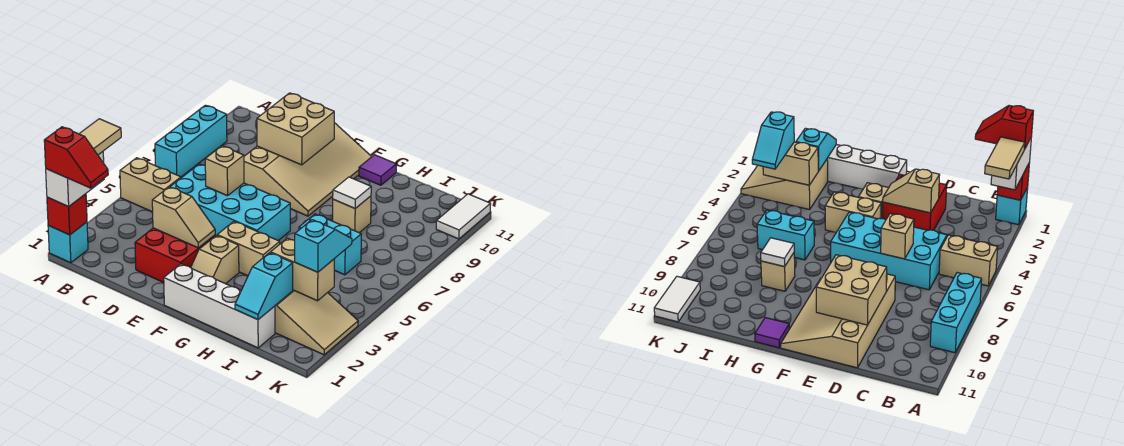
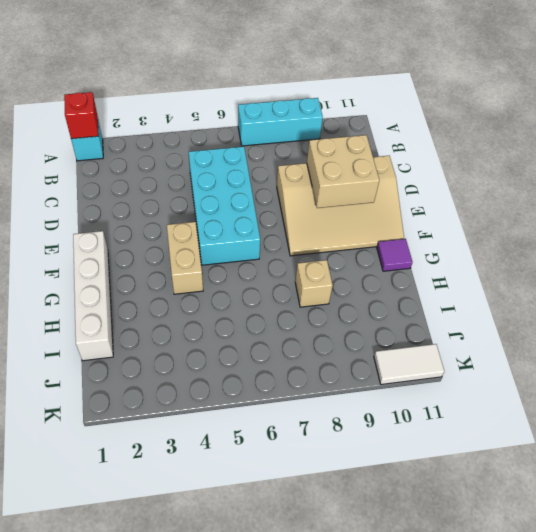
none -> tan brick A5:B5 level 1
none -> red brick D2:E3 level 1
none -> tan slope F2:F3 level 1 top 3

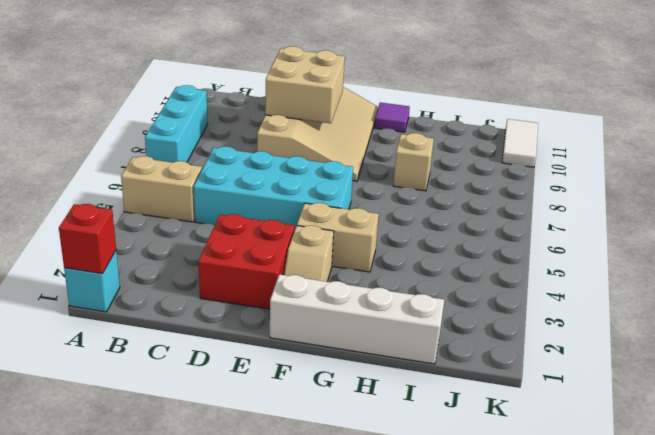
none -> cyan brick H6:I6 level 1
none -> tan slope I2:K3 level 1 top I
none -> tan slope D3:E3 level 2 top D

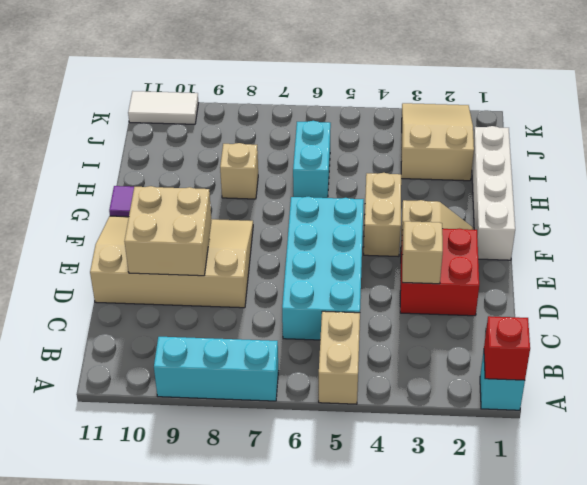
none -> tan brick D6 level 2
none -> white tile H8 level 2
none -> cyan slope I1:I2 level 2 top 2

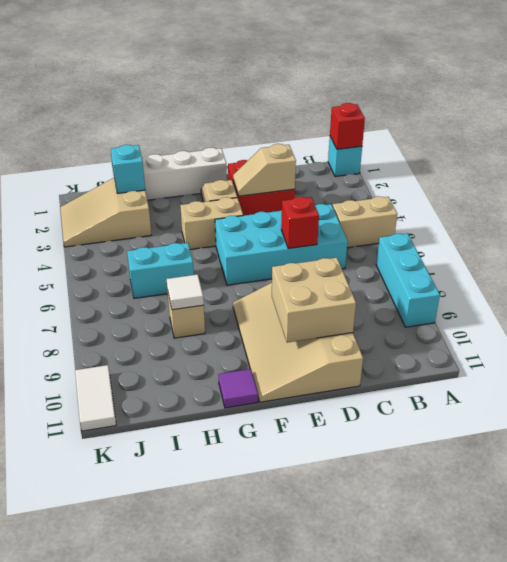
red brick D6 level 2 -> tan brick D6 level 2
none -> tan brick I3:J3 level 2
none -> white brick A1:A2 level 3
none -> cyan slope J3:J4 level 3 top 3

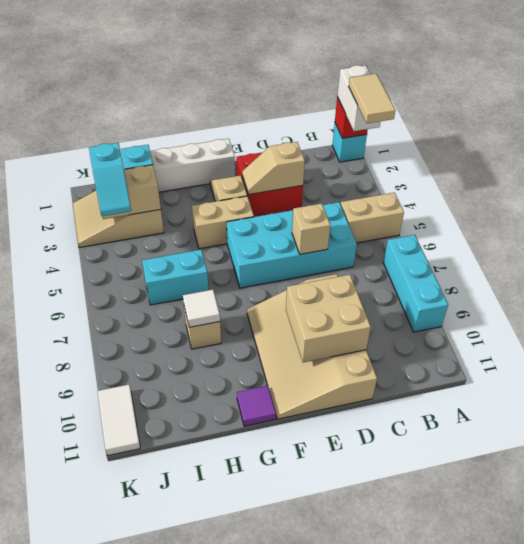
none -> red slope A1:B1 level 4 top A

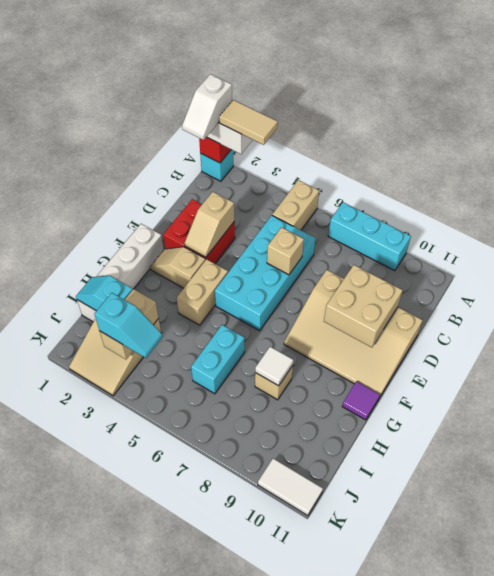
white slope A1:B1 level 4 top A -> red slope A1:B1 level 4 top A

